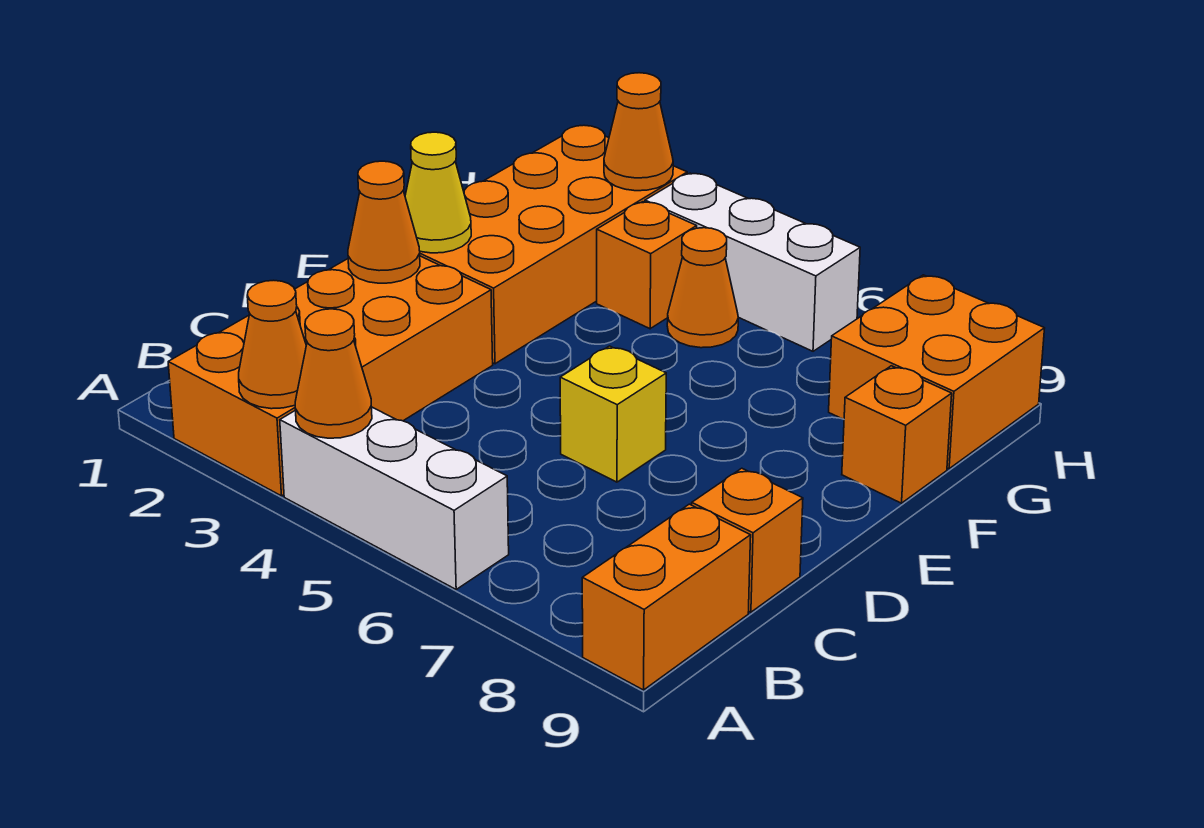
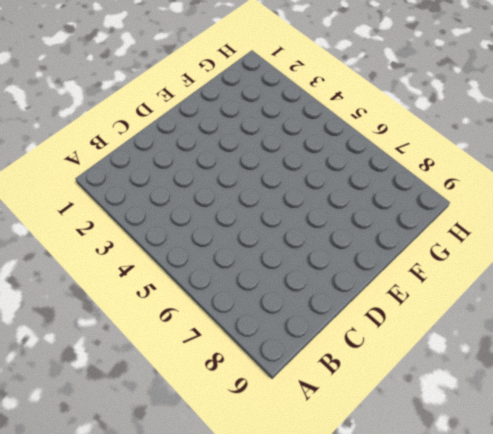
none -> orange brick A2:D3 level 1
none -> white brick A4:A6 level 1
none -> orange brick A9:B9 level 1

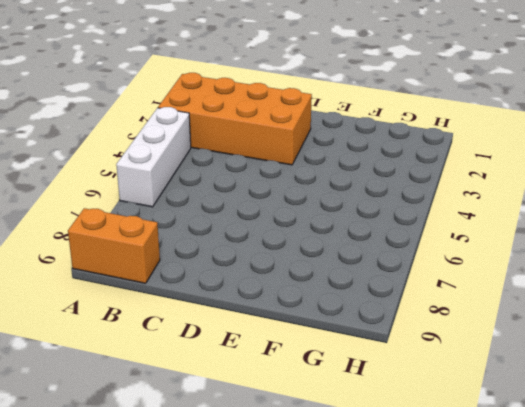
none -> orange brick C9 level 1
none -> yellow brick D6 level 1
none -> orange brick E2:H3 level 1

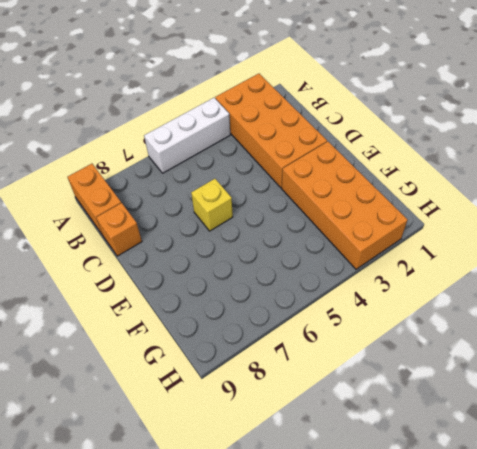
none -> orange brick F9 level 1
none -> orange brick G4 level 1
none -> orange cone G5 level 1

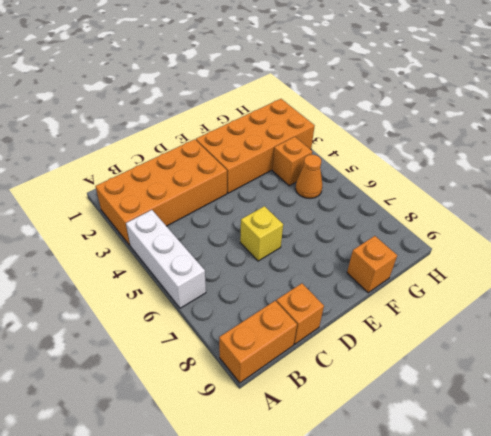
none -> orange brick G8:H9 level 1
none -> white brick H4:H6 level 1
none -> orange cone A3 level 2

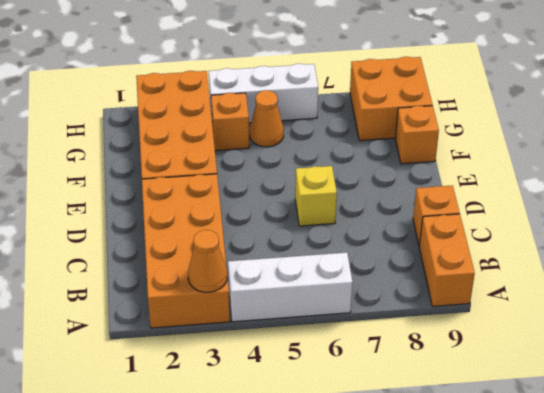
none -> orange cone A4 level 2
none -> orange cone D2 level 2
none -> yellow cone E2 level 2

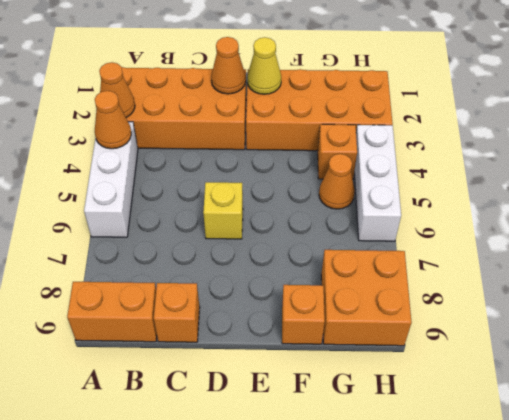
none -> orange cone H3 level 2

